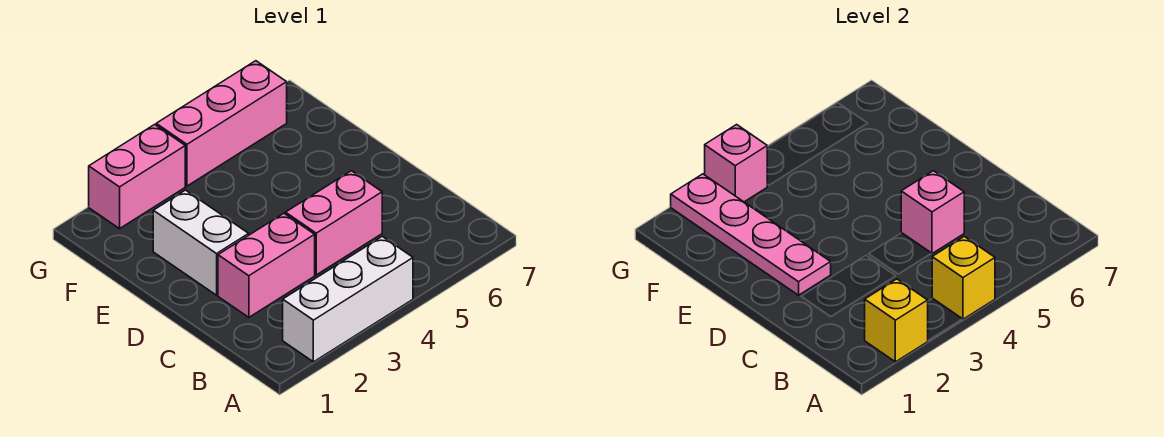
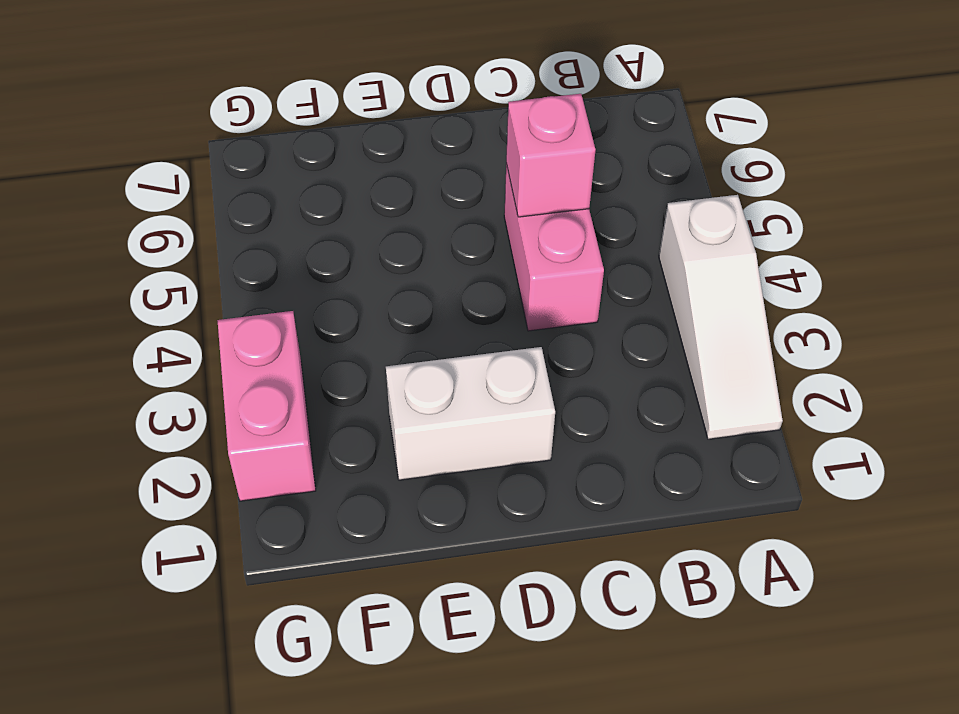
white slope A2:A4 level 1 top 4 -> white brick A2:A4 level 1
none -> pink brick C2:C3 level 1
none -> pink brick G4:G6 level 1

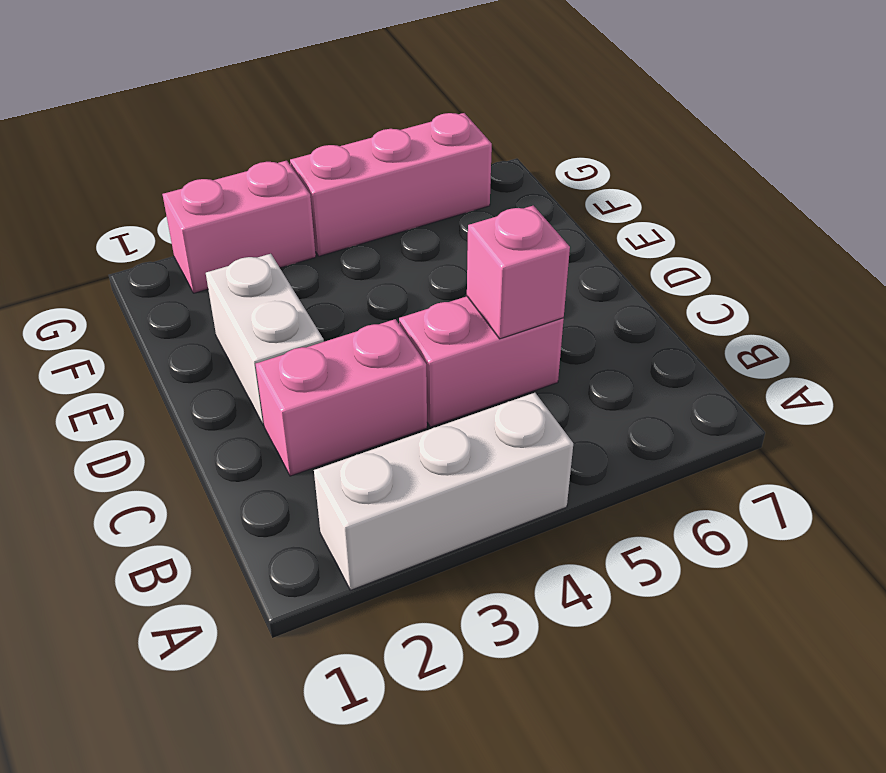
none -> yellow brick A2 level 2
none -> yellow brick A4 level 2

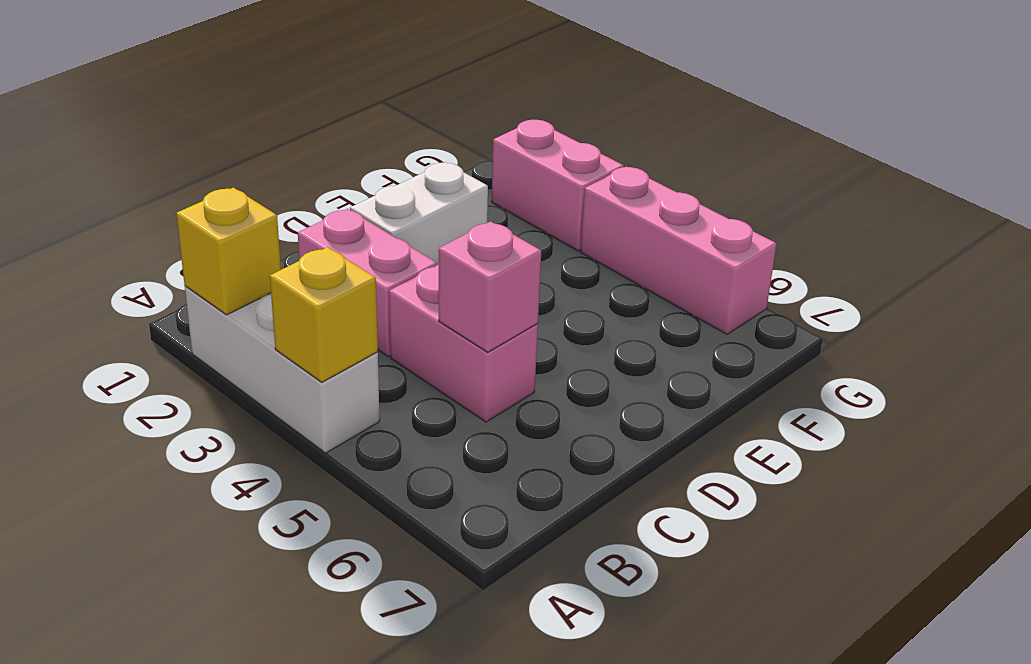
none -> pink plate D2:G2 level 2
none -> pink brick G3 level 2

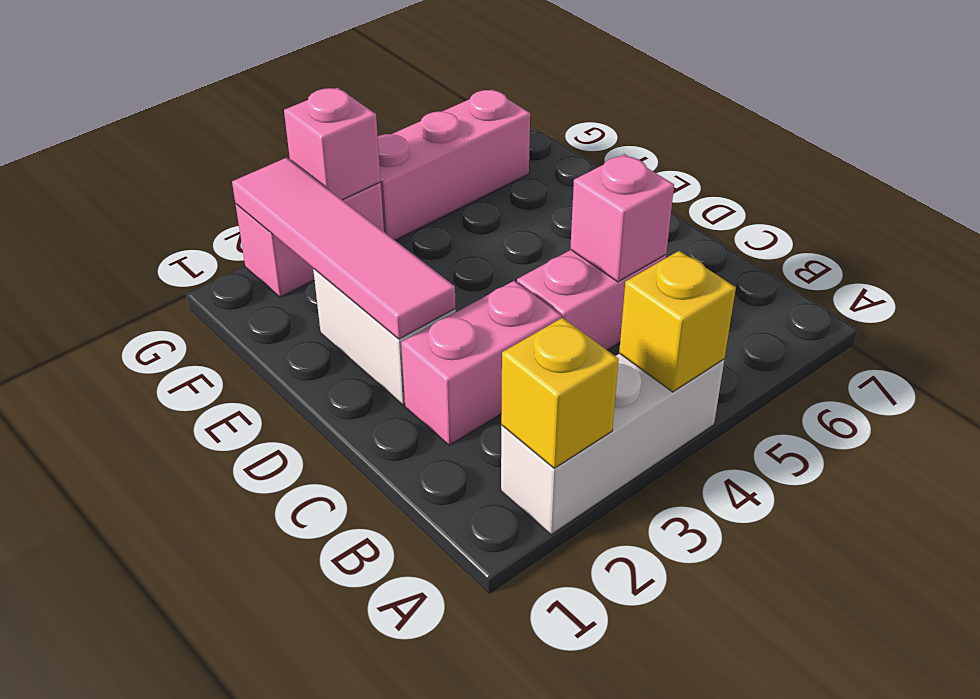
pink tile D2:G2 level 2 -> pink plate D2:G2 level 2

